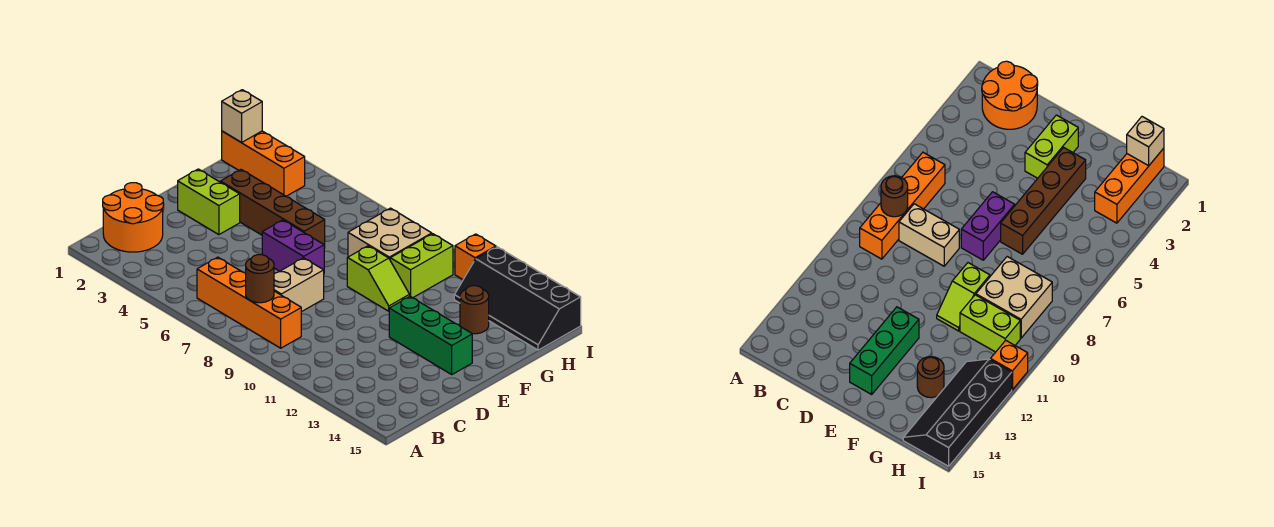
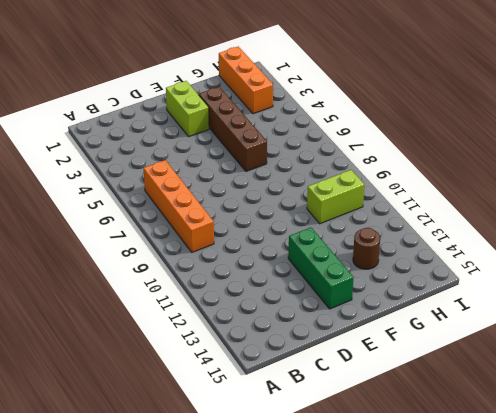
none -> orange round brick B1:C2 level 1
none -> tan brick C8:D8 level 1
none -> purple brick E6:E7 level 1

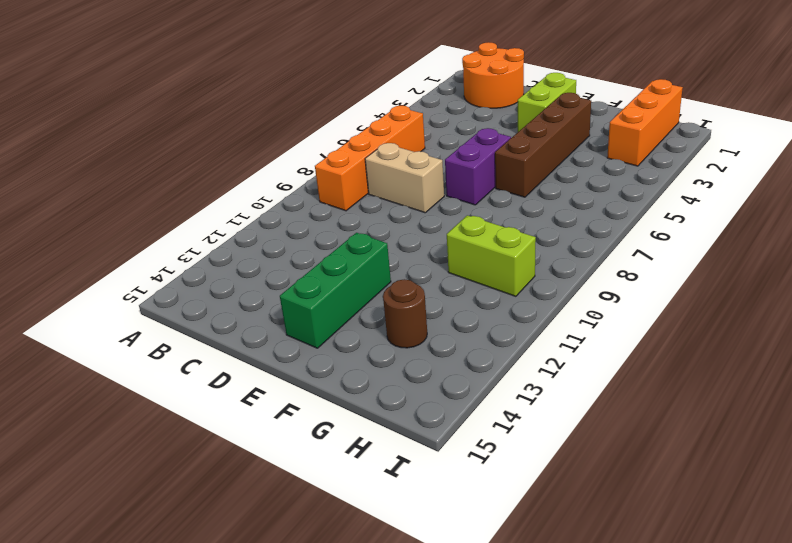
none -> lime slope F9:F10 level 1 top 9
none -> tan brick G8:H9 level 1
none -> black slope H12:I15 level 1 top I

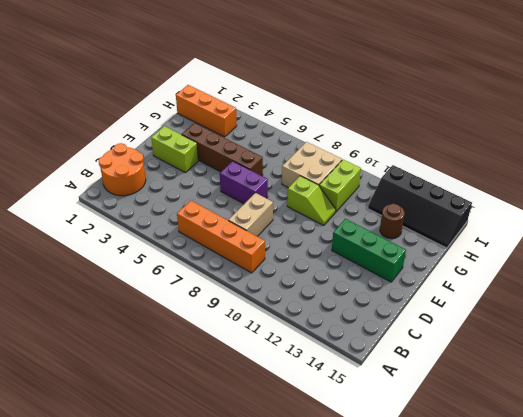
none -> orange brick I11 level 1
none -> brown round brick B8 level 2
none -> tan brick H1 level 2

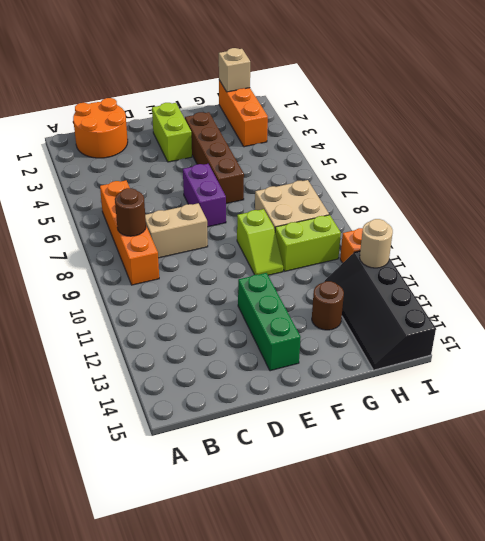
tan round brick I12 level 2 -> none

